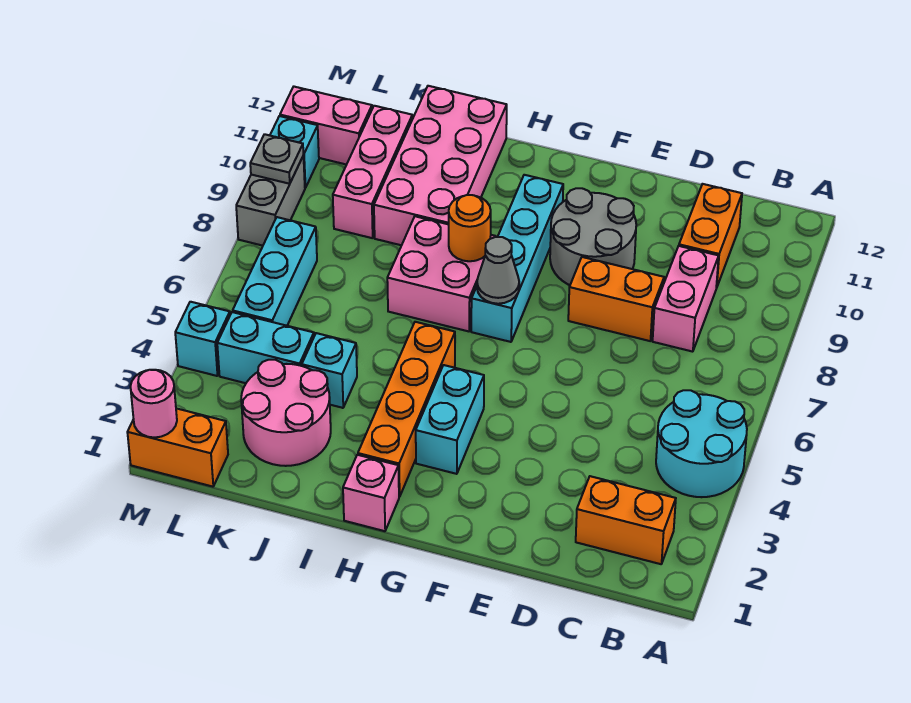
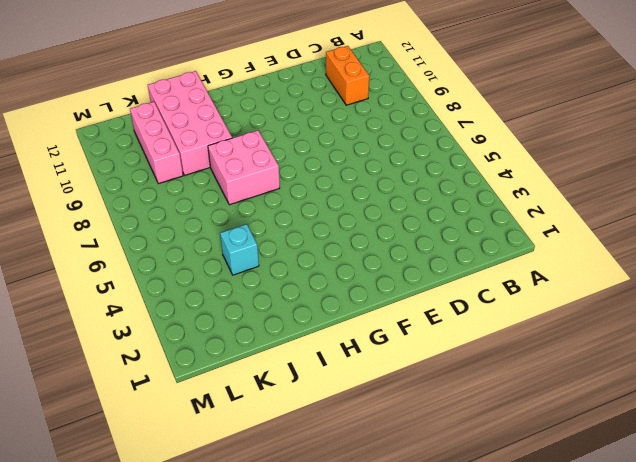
none -> cyan round brick A4:B5 level 1
none -> orange brick B2:C2 level 1
none -> pink brick C8:C9 level 1

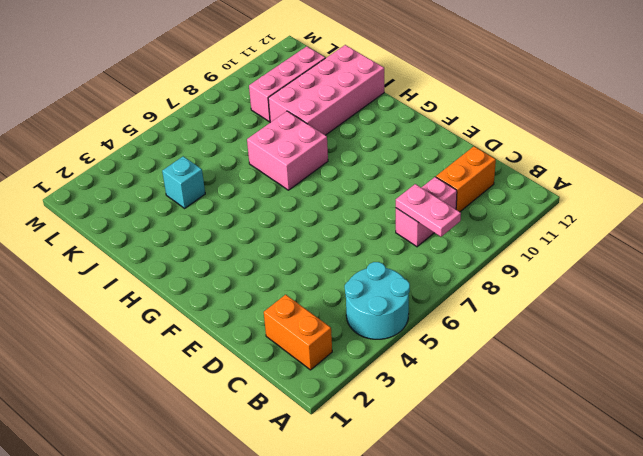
pink plate B8:C8 level 2 -> none
none -> orange brick D8:E8 level 1
none -> grey round brick E9:F10 level 1
none -> cyan brick G3:G4 level 1

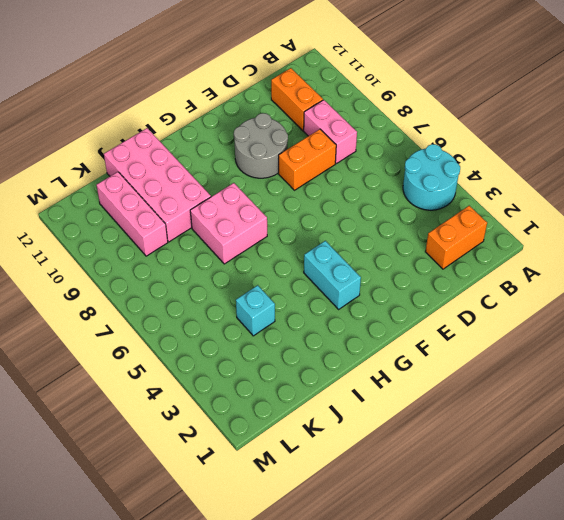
none -> cyan brick G7:G10 level 1
none -> pink brick H1 level 1
none -> orange brick H2:H5 level 1

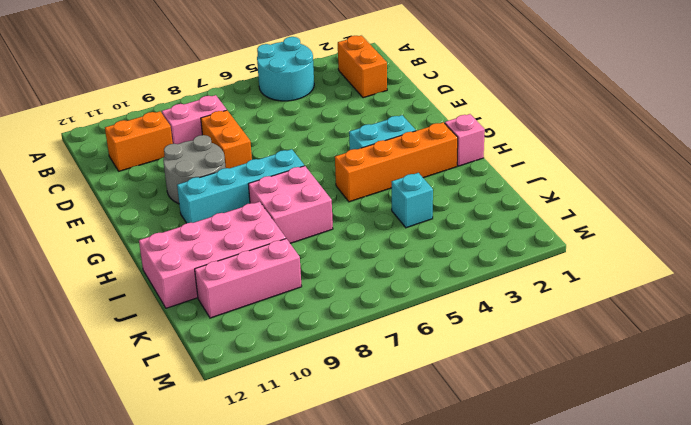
none -> pink round brick J2:K3 level 1
none -> cyan brick K4:L4 level 1
none -> orange brick L1:M1 level 1

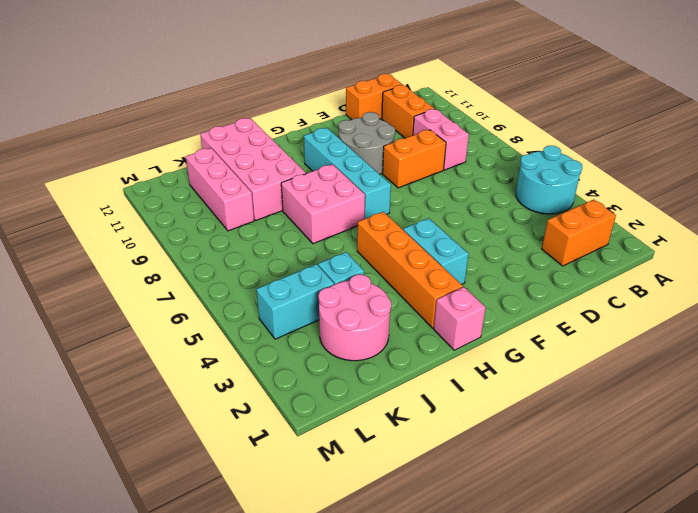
orange brick C12:D12 level 1 -> orange brick L1:M1 level 1
none -> cyan brick L5:L7 level 1
none -> pink brick L11:M11 level 1
none -> cyan brick M4 level 1

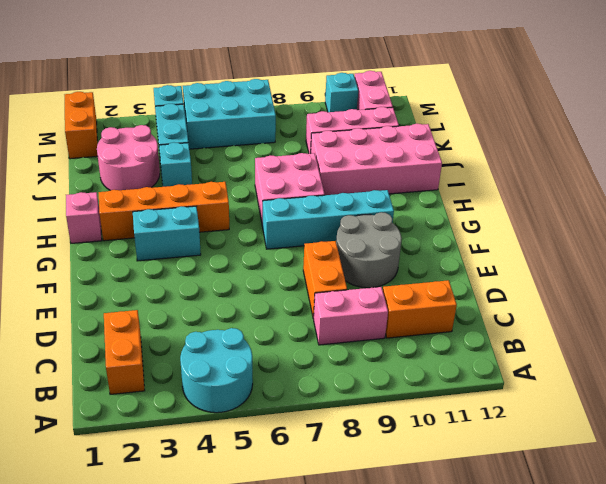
cyan brick L5:M7 level 1 -> cyan brick L5:L7 level 1
none -> grey brick M8:M9 level 1
none -> grey cone G7 level 2
none -> orange round brick H8 level 2

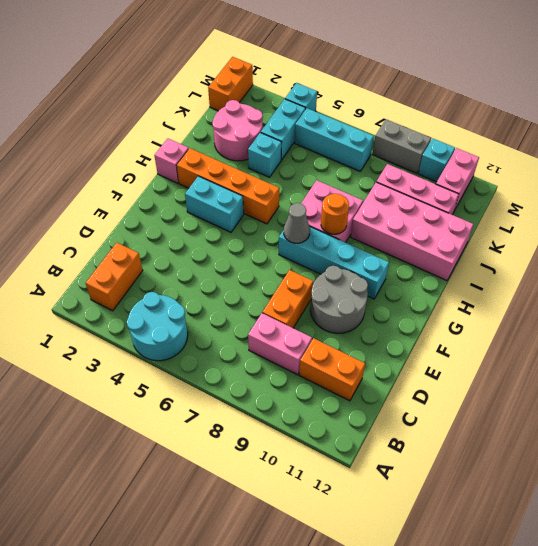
none -> pink round brick M1 level 2
none -> grey plate M9 level 2

